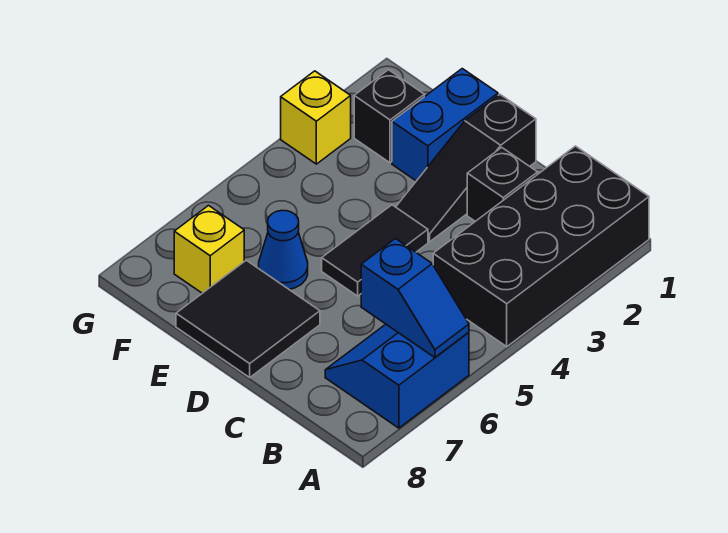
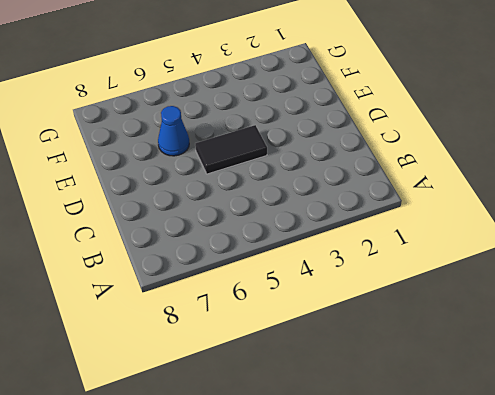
none -> black brick A1:B4 level 1
none -> blue slope A6:B7 level 1 top A
none -> black brick C2 level 1

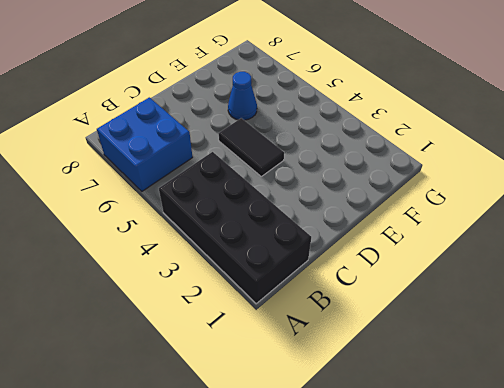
blue brick A6:B7 level 1 -> blue slope A6:B7 level 1 top A
none -> black brick C2 level 1
none -> black slope D1:D3 level 1 top 1
none -> black tile D7:E8 level 1

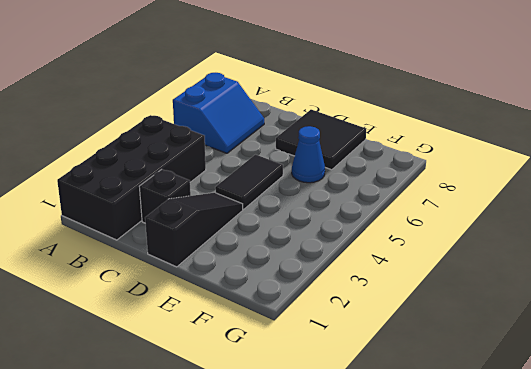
none -> blue brick E1:E2 level 1
none -> black brick F2 level 1
none -> yellow brick F7 level 1

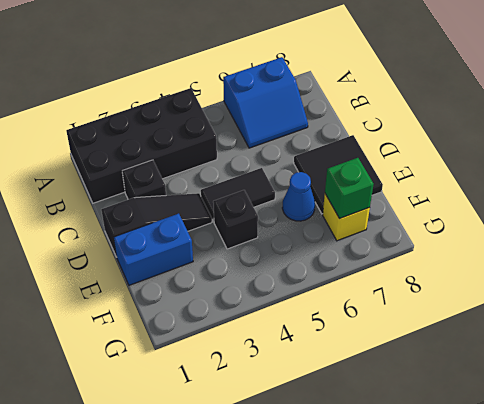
black brick E4 level 1 -> black brick F2 level 1
green brick F7 level 2 -> none
none -> yellow brick G3 level 1
none -> blue slope A6:B6 level 2 top B

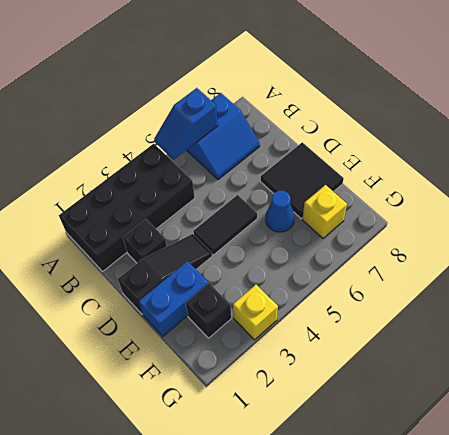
blue slope A5:A6 level 2 top 6 -> blue slope A6:B6 level 2 top B

